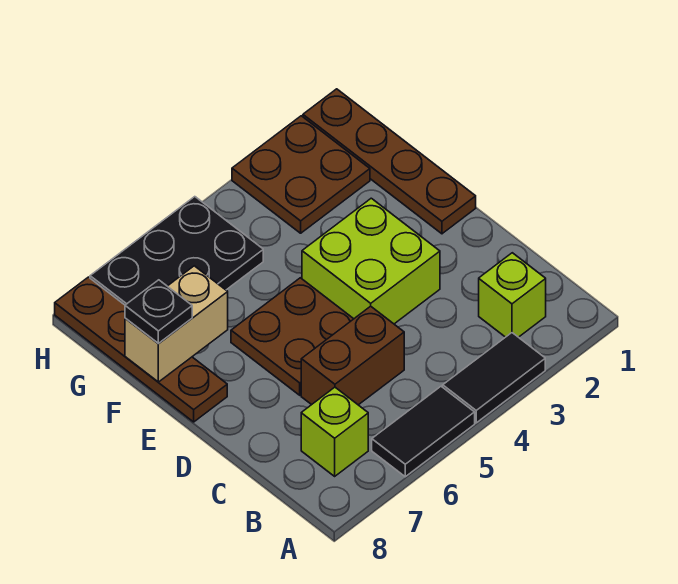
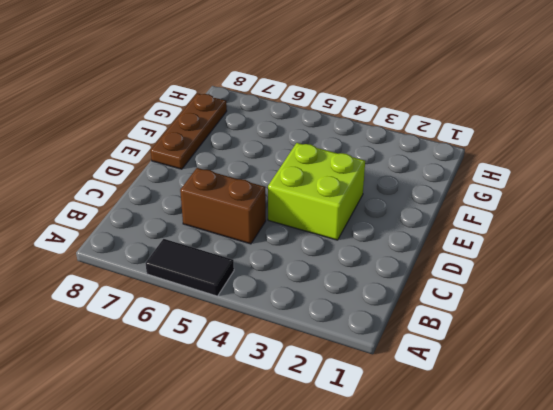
brown plate E8:G8 level 1 -> brown plate E8:H8 level 1
none -> black tile A3:A4 level 1
none -> lime brick B2 level 1
none -> lime brick B7 level 1

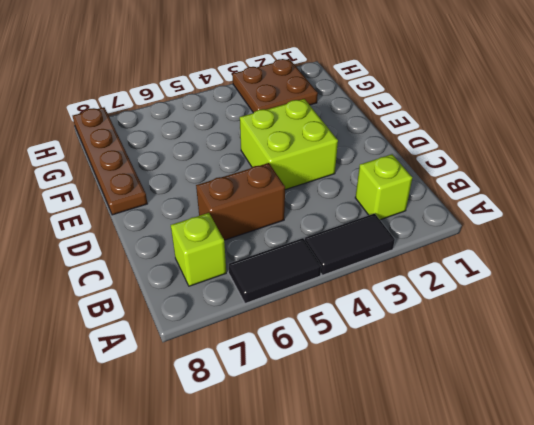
none -> brown plate D5:E6 level 1
none -> brown plate E1:H1 level 1
none -> black plate G5:H7 level 1

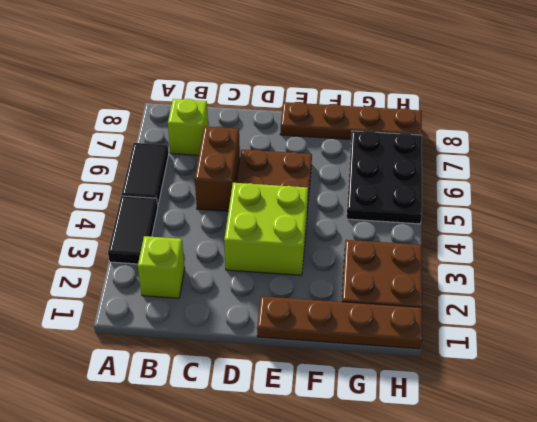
none -> tan brick F7:F8 level 2
none -> black plate F8 level 3

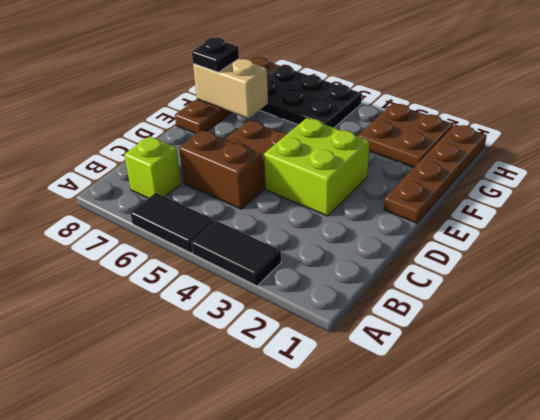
none -> lime brick B2 level 1

